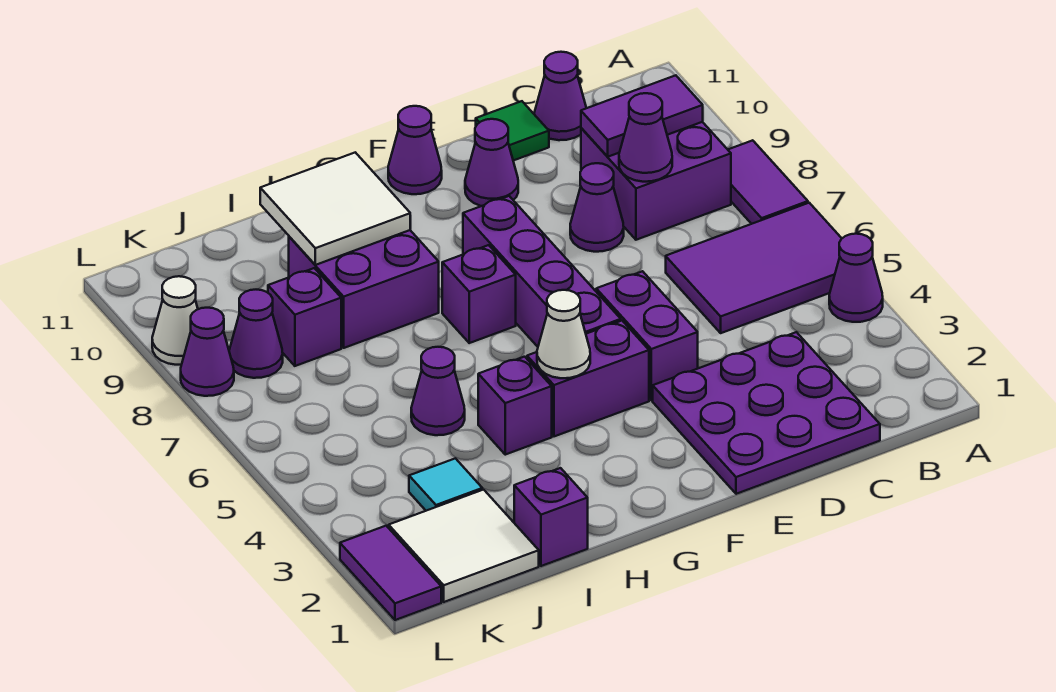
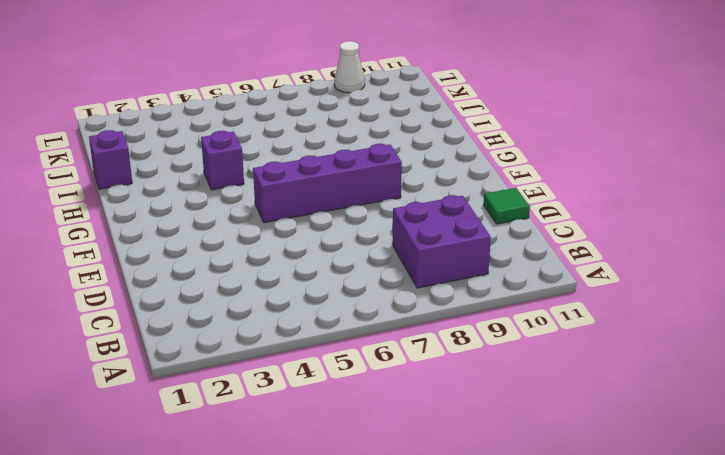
none -> purple cone A4 level 1
none -> purple tile A5:C6 level 1
none -> purple tile A7:A8 level 1

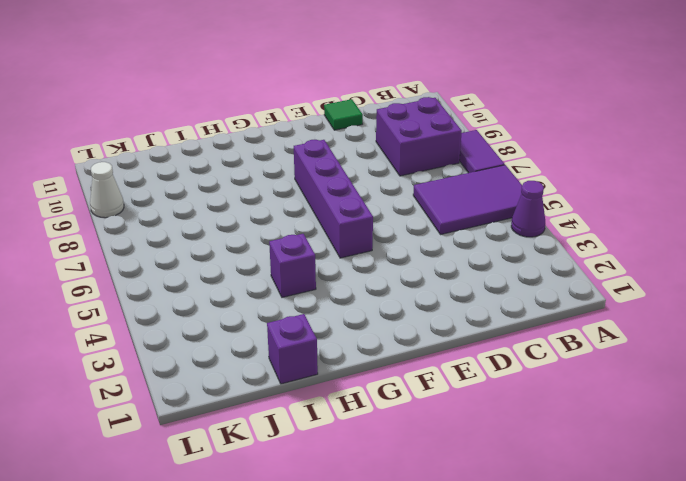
none -> purple plate C1:E3 level 1
none -> purple cone C11 level 1
none -> purple cone D8 level 1

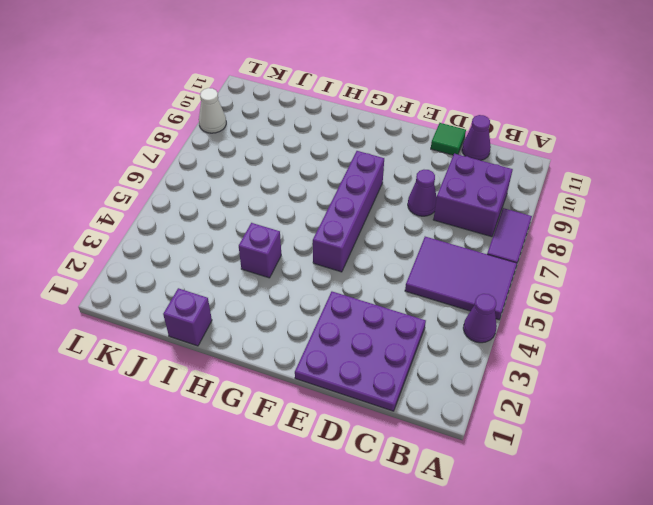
none -> purple brick E4:E5 level 1
none -> purple cone E10 level 1
none -> purple brick F4:G4 level 1

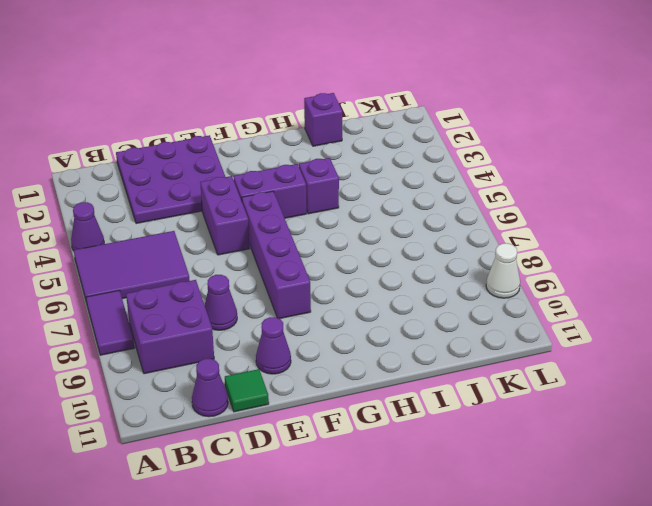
none -> purple cone F11 level 1
none -> purple brick G7 level 1
none -> purple brick H8:I9 level 1

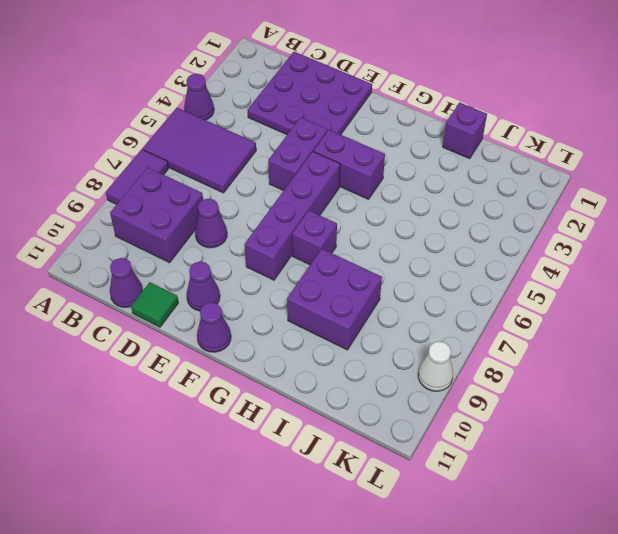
none -> purple brick H4 level 1
none -> purple cone I5 level 1
none -> white tile J1:K2 level 1

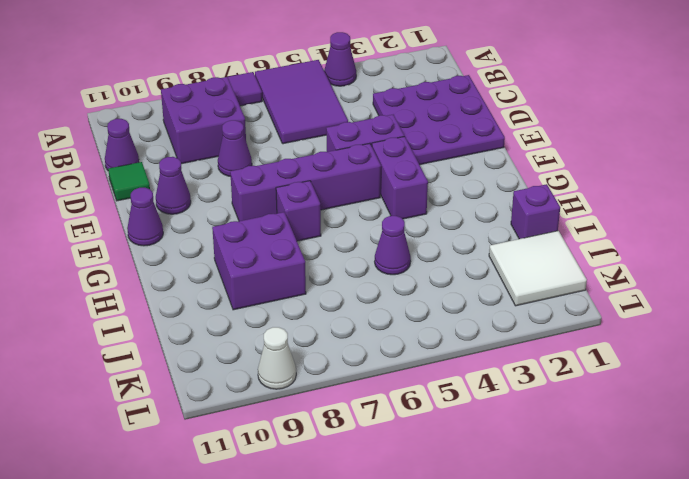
none -> purple brick H4 level 1
none -> cyan tile J3 level 1
none -> purple brick J8 level 1

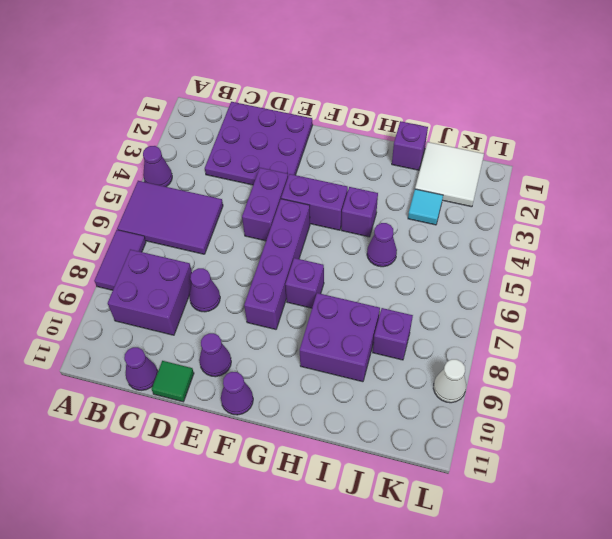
none -> purple cone K8 level 1
none -> purple tile L1:L2 level 1
none -> purple cone L8 level 1

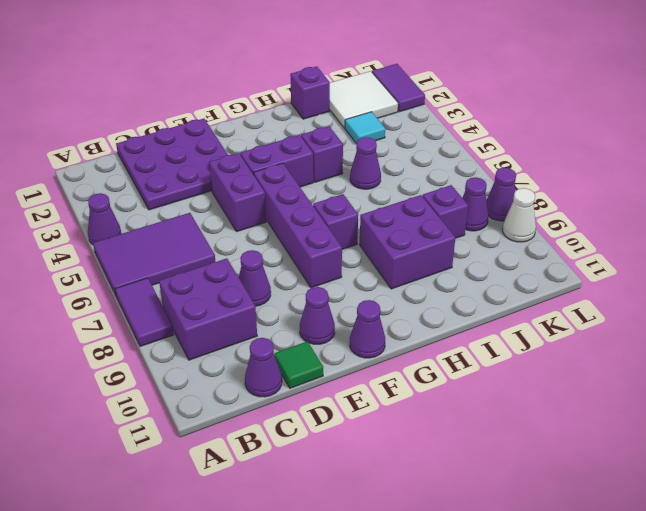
none -> purple tile B9:C9 level 2
none -> purple cone C8 level 2
none -> white cone G4 level 2

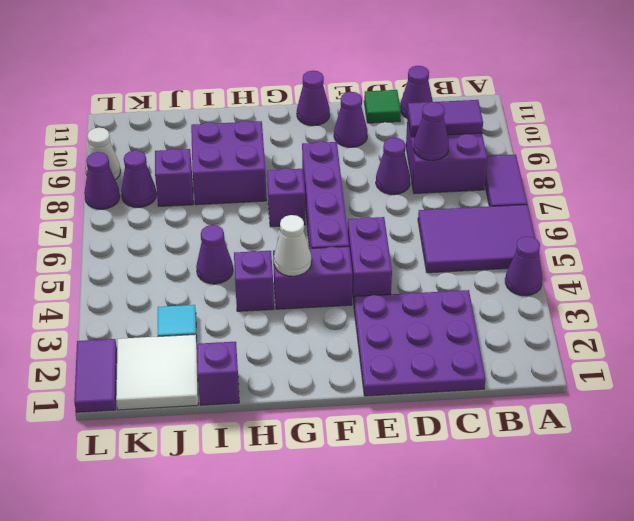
none -> white tile H9:I10 level 2

